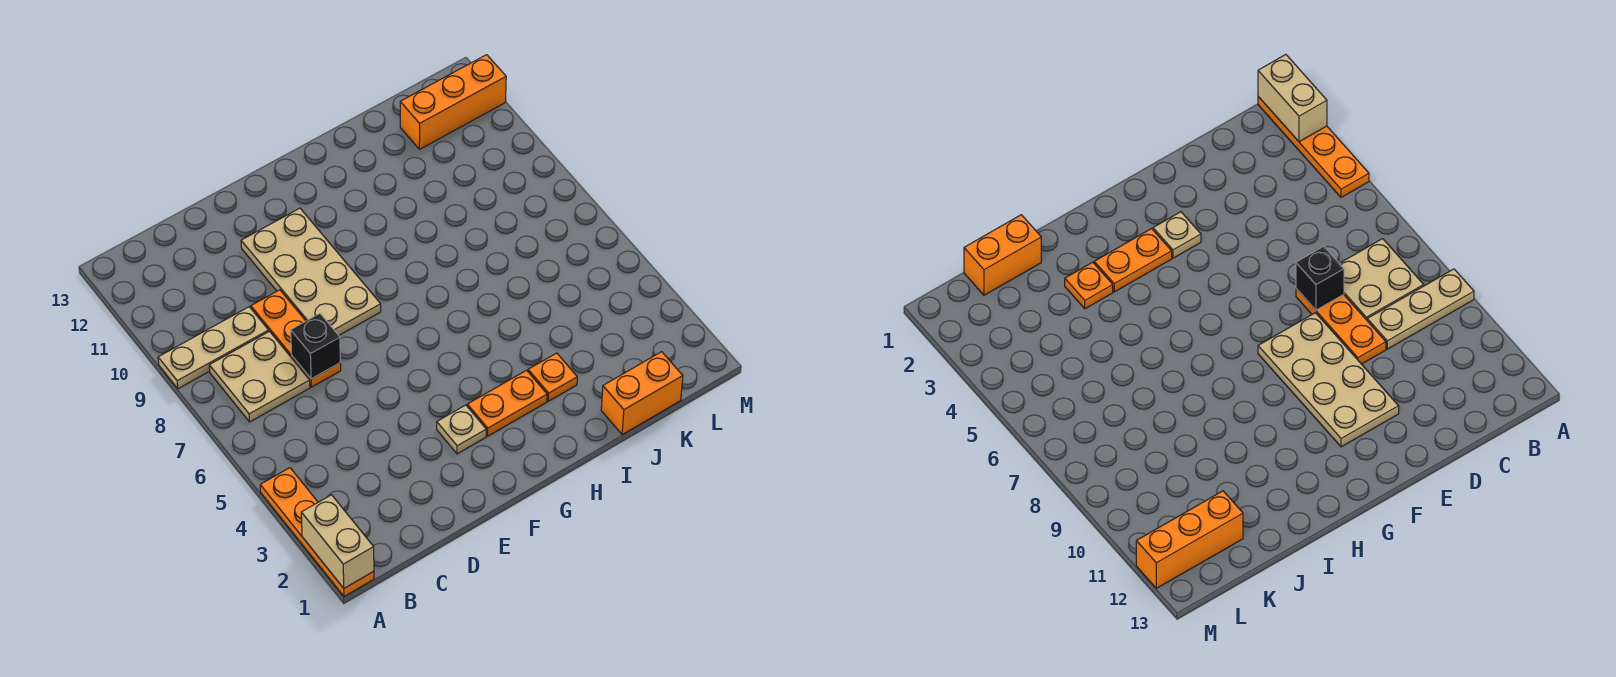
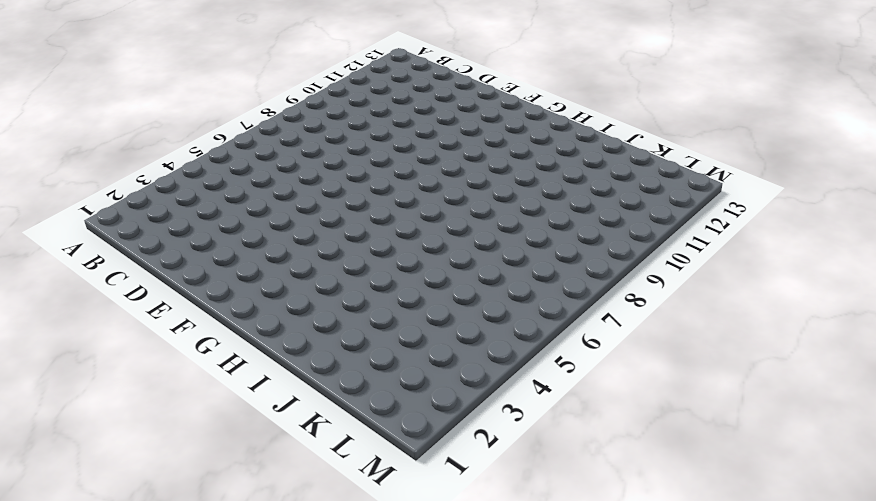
none -> orange plate A1:A4 level 1
none -> tan plate A9:C9 level 1
none -> tan plate B7:C8 level 1

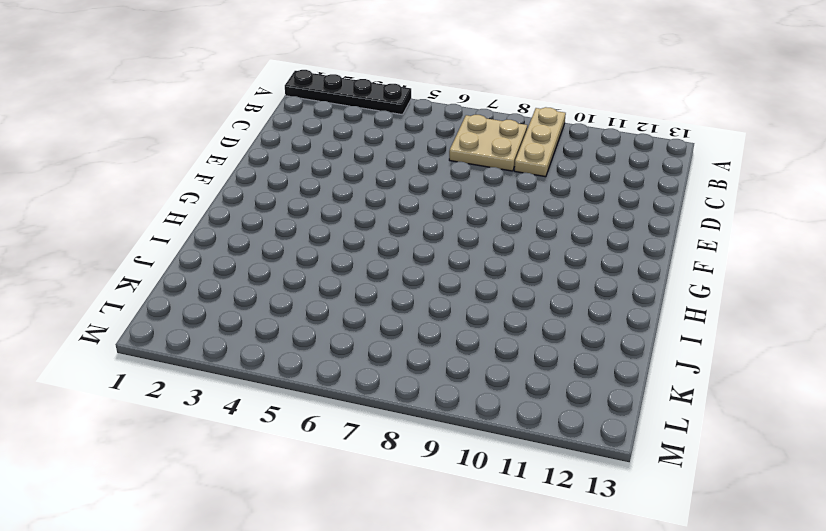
black plate A1:A4 level 1 -> orange plate A1:A4 level 1
none -> orange plate D7:D9 level 1
none -> tan plate E8:F11 level 1
none -> tan plate F3 level 1

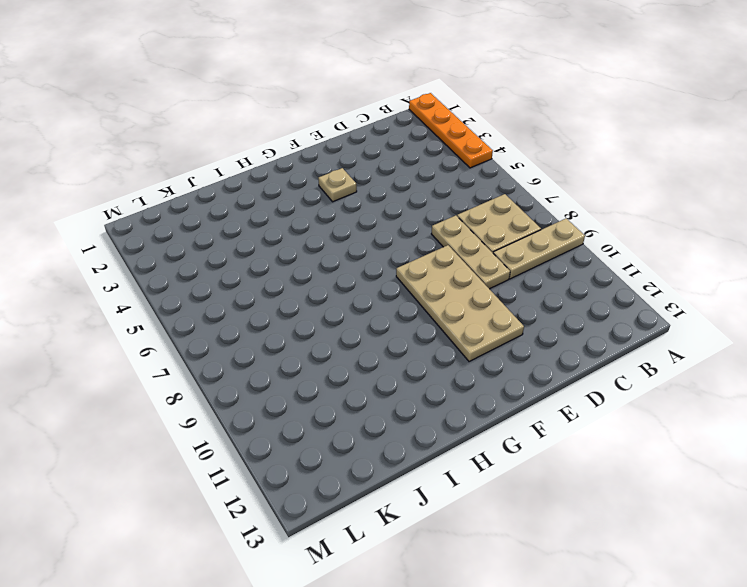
tan plate D7:D9 level 1 -> orange plate D7:D9 level 1
none -> orange plate G3:H3 level 1
none -> orange plate I3 level 1
none -> orange brick J1:K1 level 1

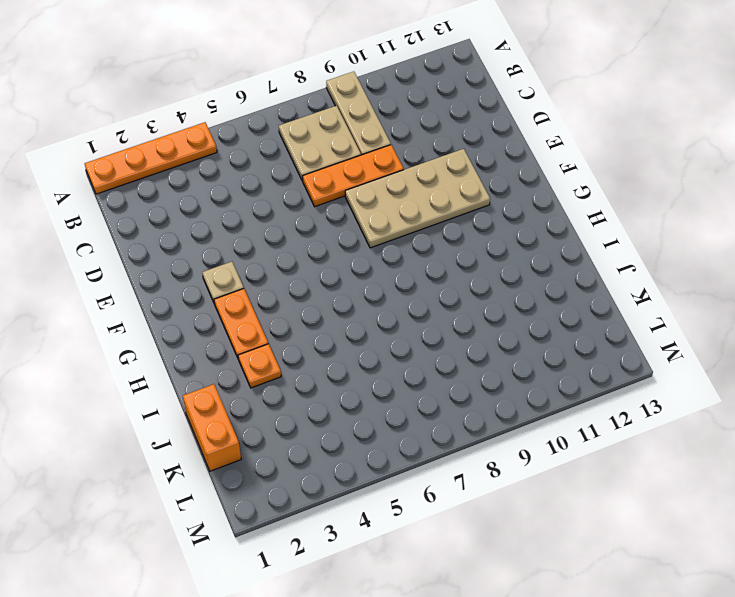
none -> orange brick K12:M12 level 1
none -> tan brick A1:A2 level 2
none -> black brick D7 level 2

